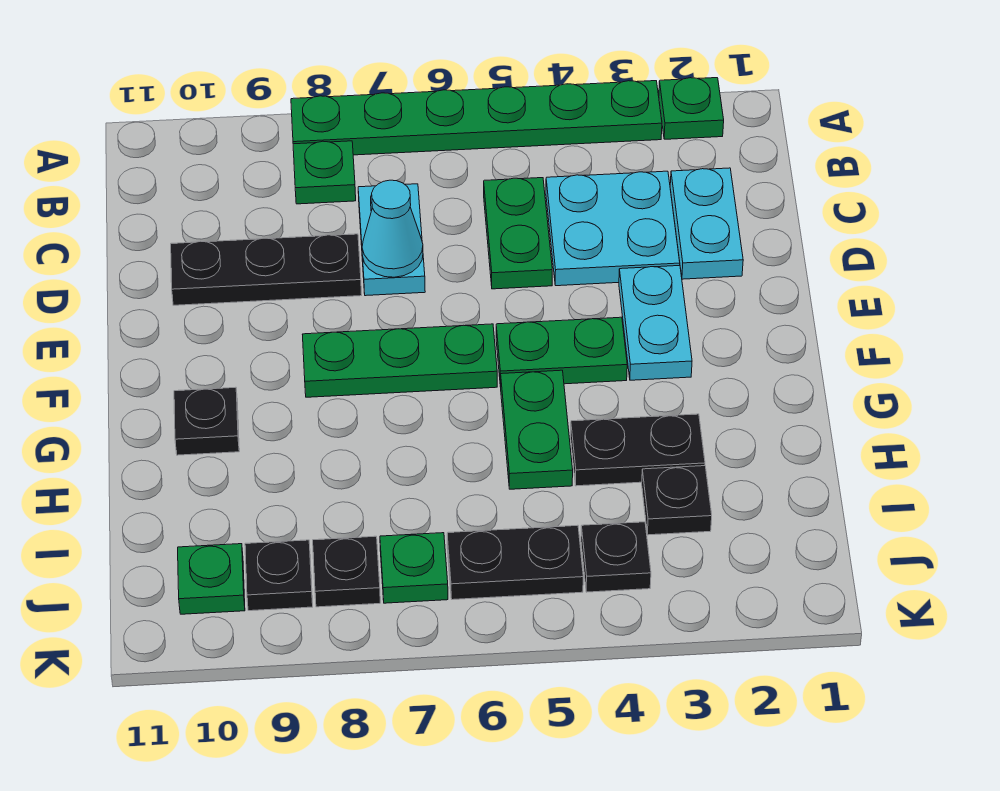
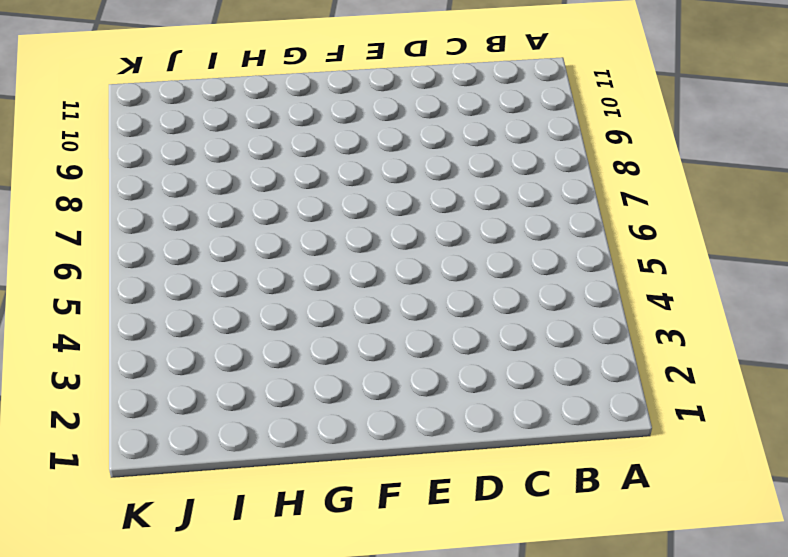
none -> green plate A2 level 1
none -> green plate A3:A8 level 1
none -> green plate B8 level 1

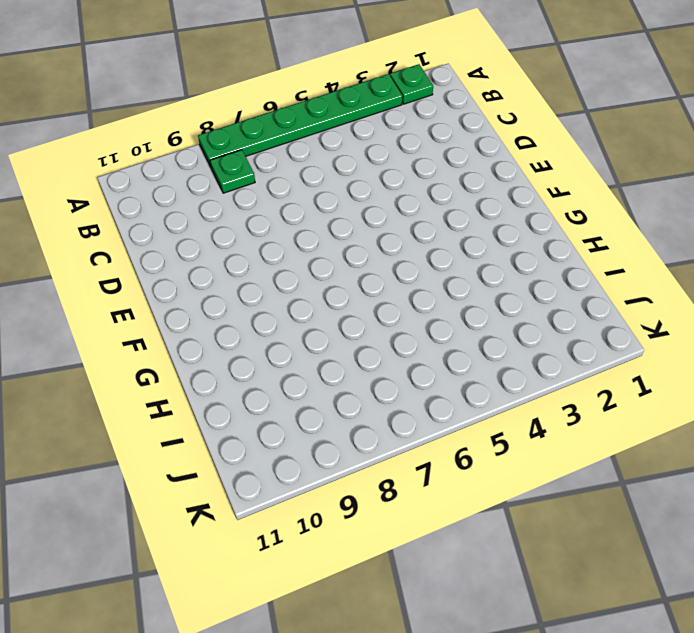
none -> cyan plate C2:D2 level 1
none -> cyan plate C3:D4 level 1
none -> green plate C5:D5 level 1

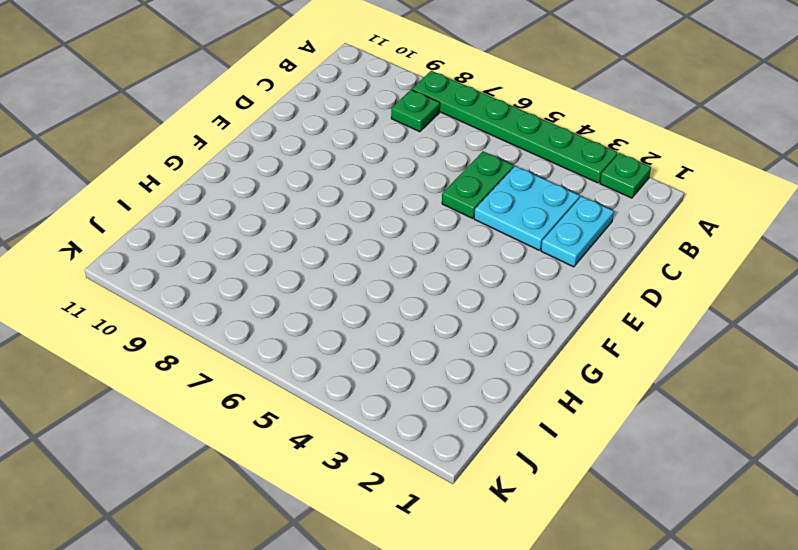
none -> cyan plate C7:D7 level 1
none -> black plate D8:D10 level 1
none -> cyan plate E3:F3 level 1

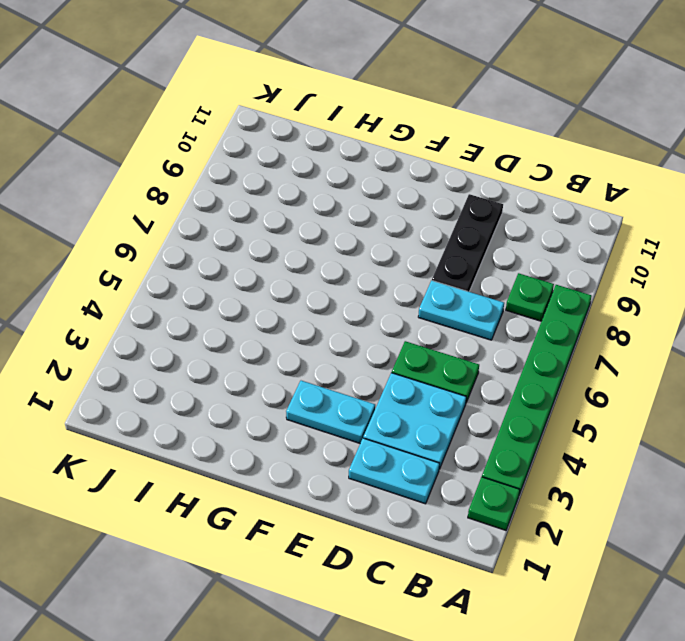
none -> green plate F4:F5 level 1
none -> green plate F6:F8 level 1
none -> green plate G5:H5 level 1

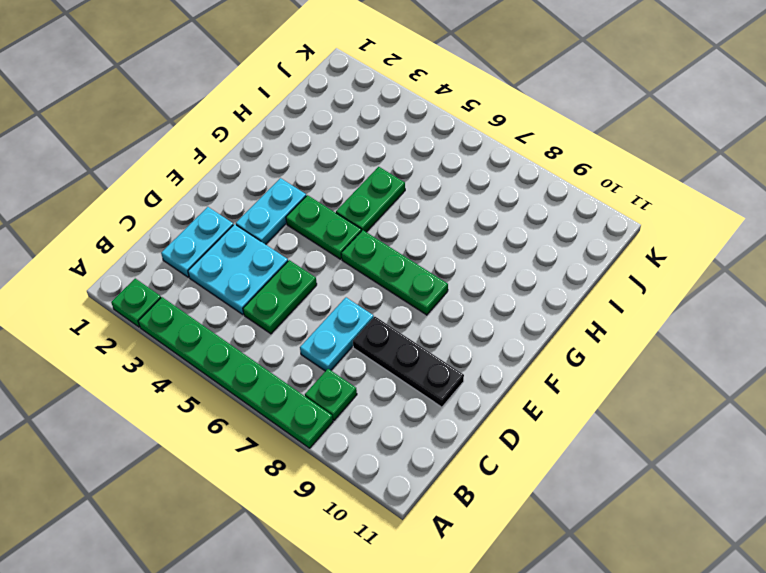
none -> black plate G10 level 1
none -> black plate H3:H4 level 1
none -> black plate I3 level 1

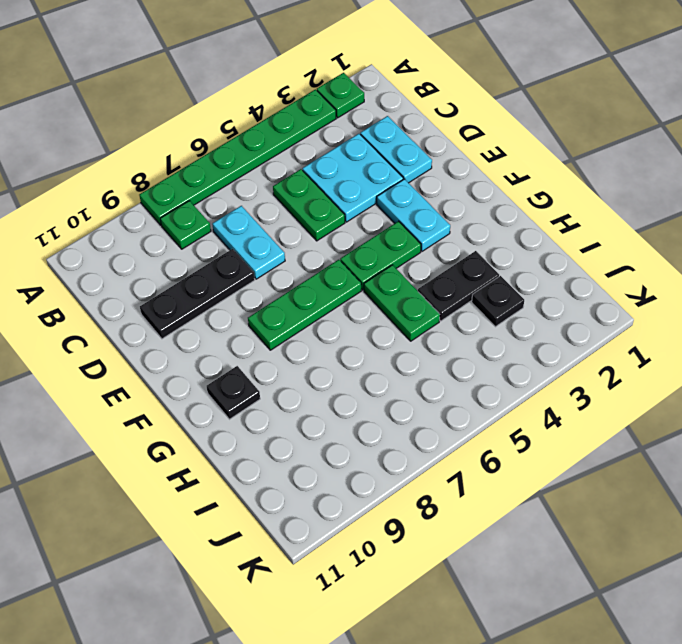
none -> black plate J4 level 1
none -> black plate J5:J6 level 1
none -> green plate J7 level 1

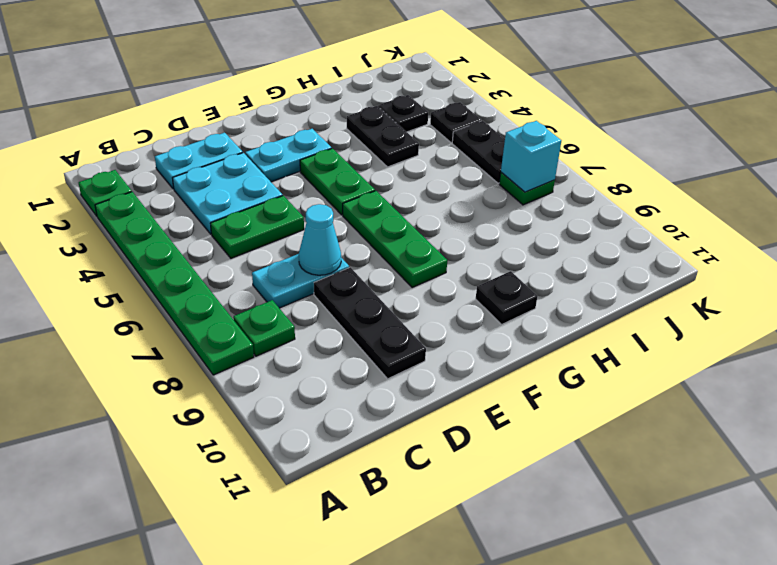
cyan brick J7 level 2 -> none
none -> green plate G5:H5 level 1
none -> black plate J8 level 1
none -> black plate J9 level 1

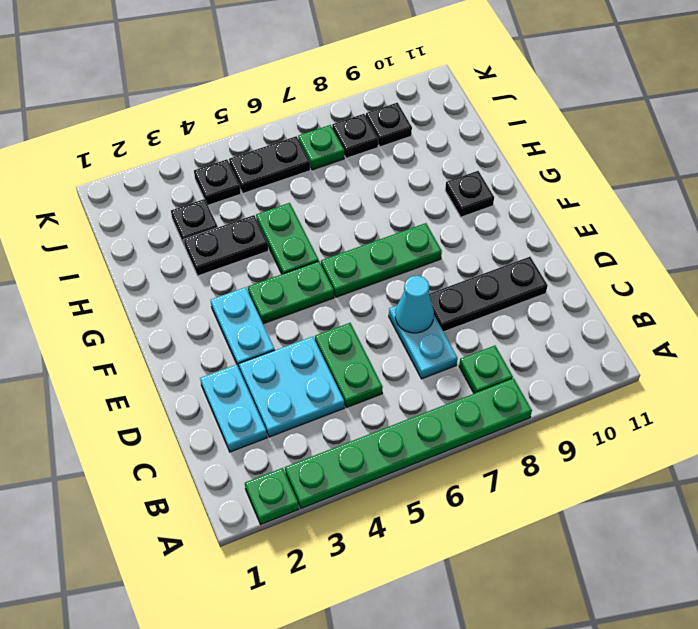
none -> green plate J10 level 1

